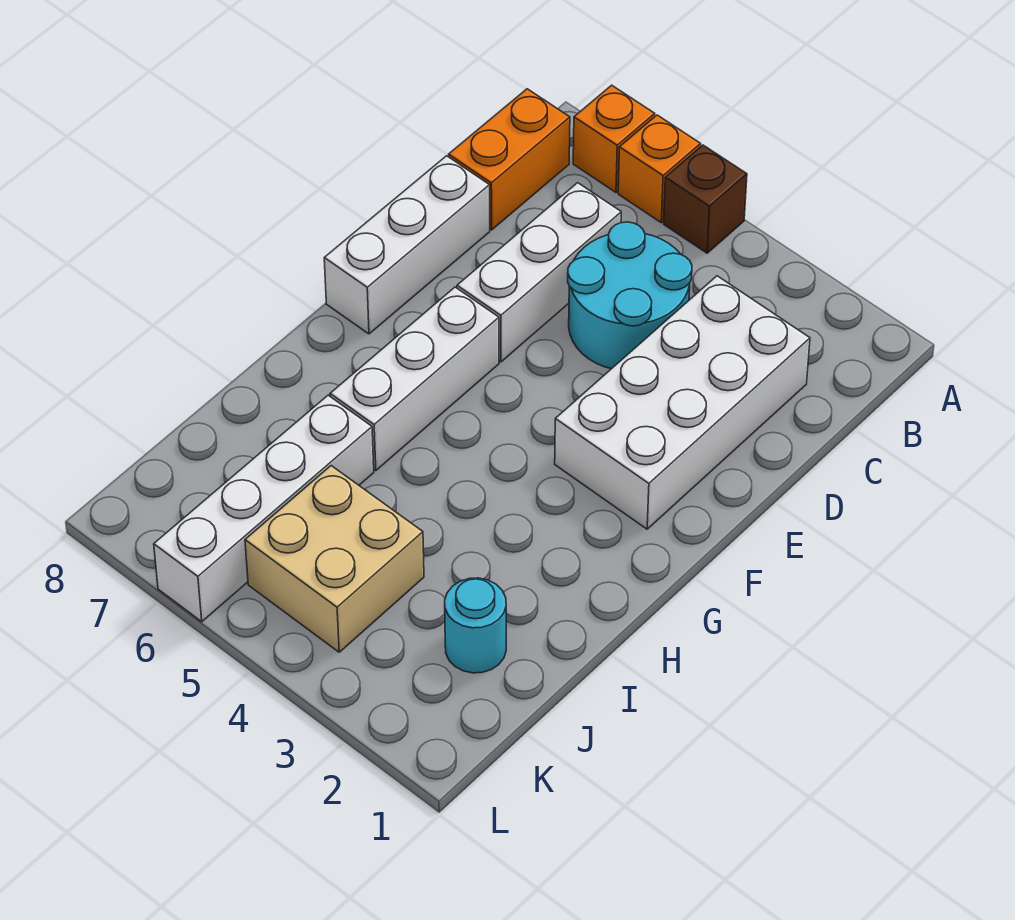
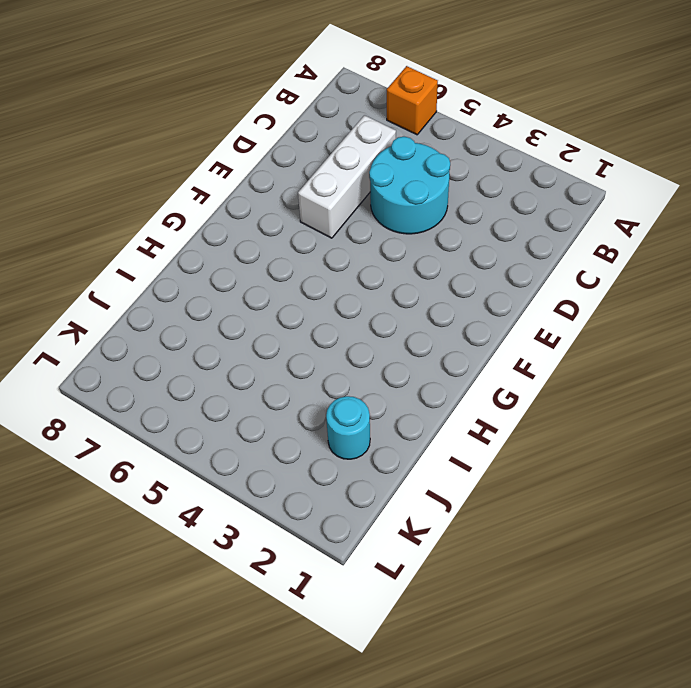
none -> brown brick A5 level 1
none -> orange brick A7 level 1
none -> orange brick B8:C8 level 1

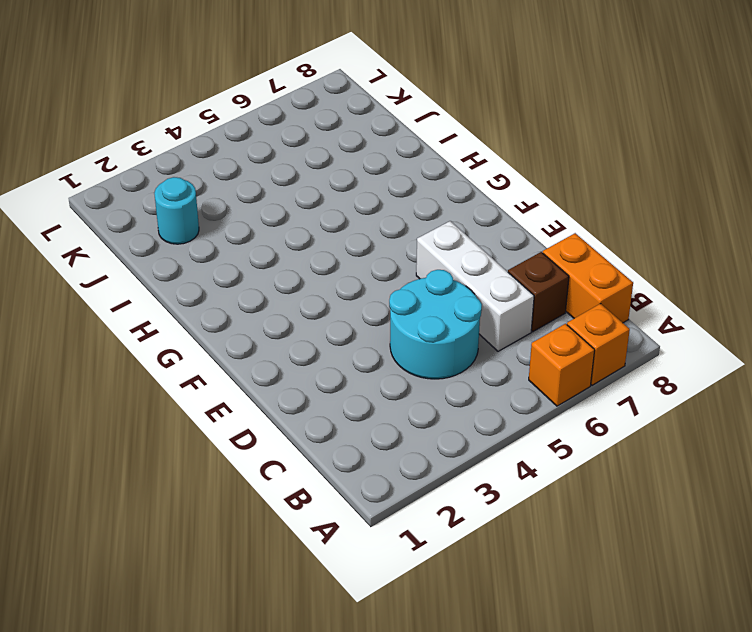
brown brick C7 level 1 -> brown brick A5 level 1
none -> white brick C2:F3 level 1
none -> white brick D8:F8 level 1
none -> white brick F6:H6 level 1

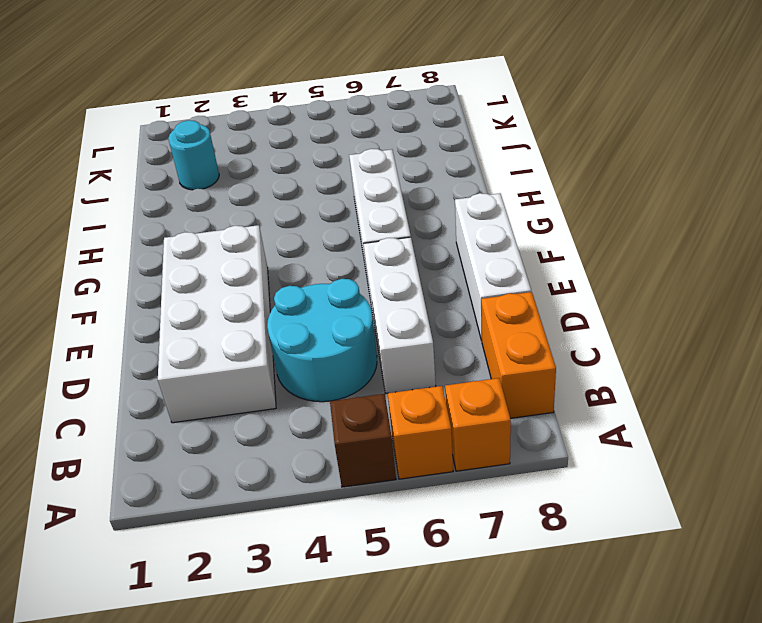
none -> white brick I6:L6 level 1
none -> tan brick J4:K5 level 1

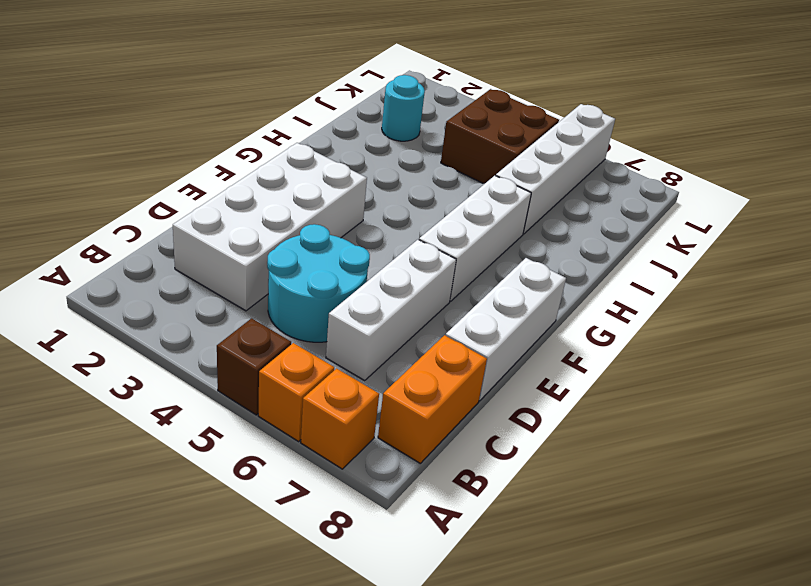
brown brick J4:K5 level 1 -> tan brick J4:K5 level 1

